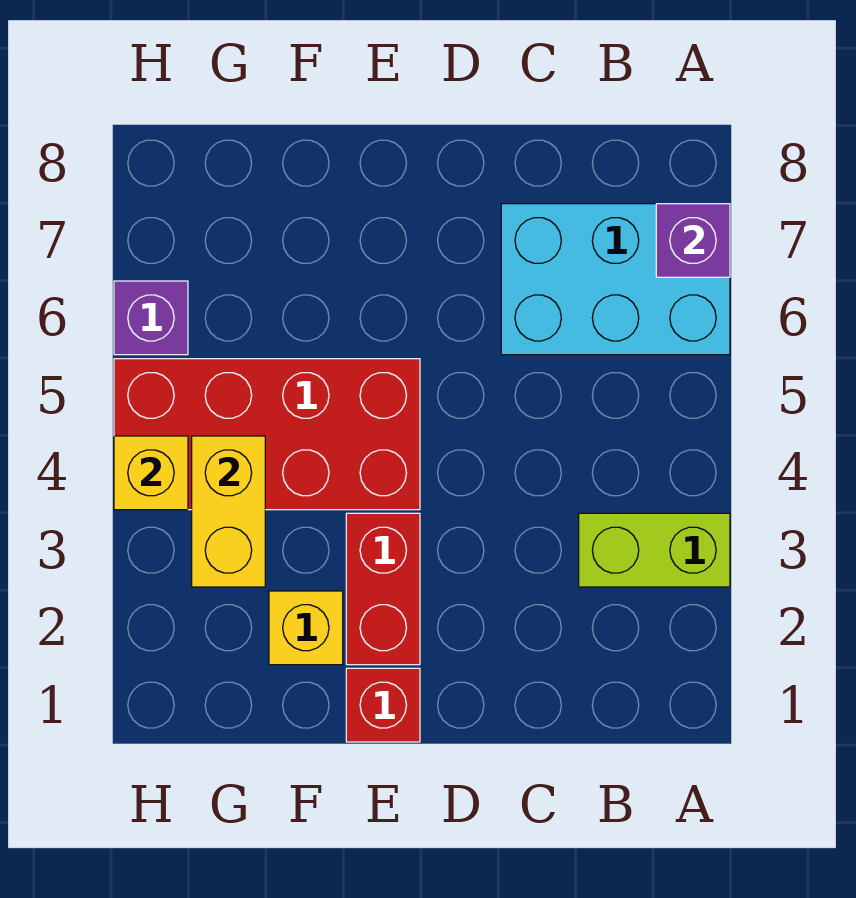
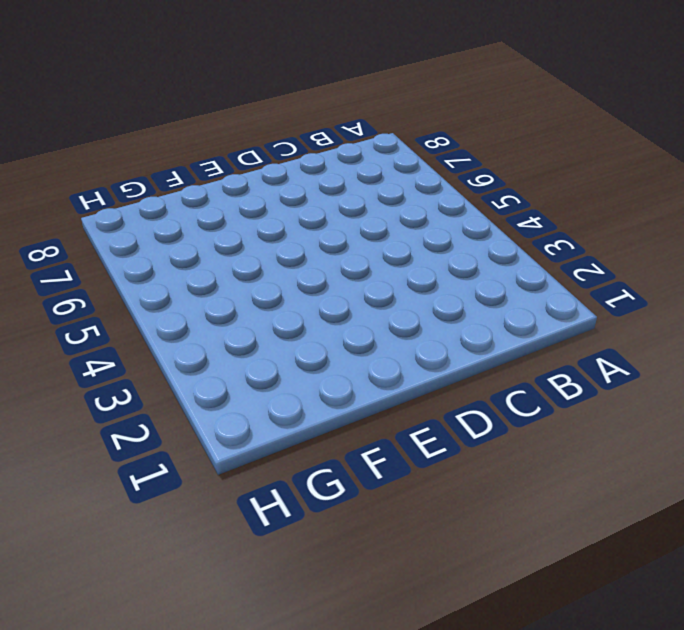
none -> lime brick A3:B3 level 1
none -> cyan brick A6:C7 level 1

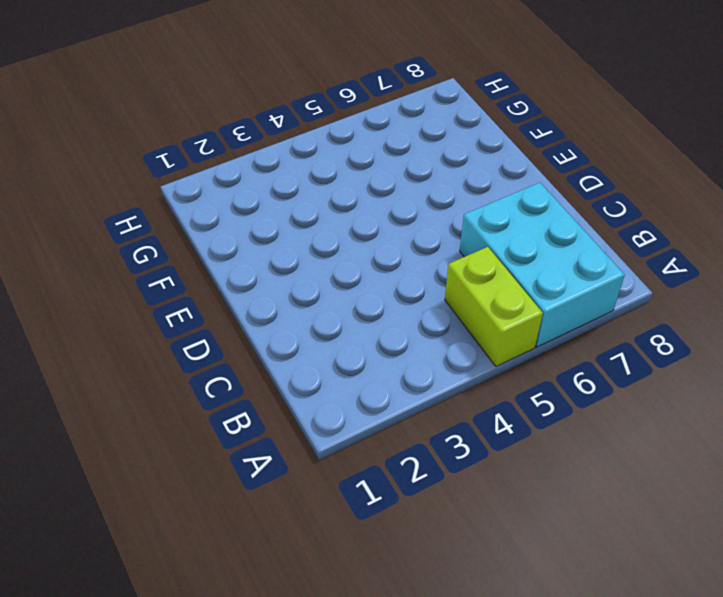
lime brick A5:B5 level 1 -> lime brick A3:B3 level 1
none -> red brick E1 level 1
none -> red brick E2:E3 level 1

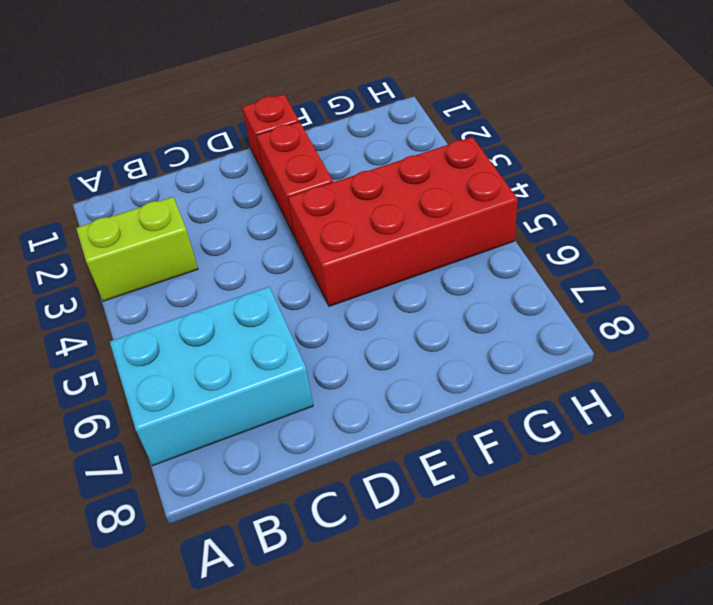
none -> yellow brick F2 level 1
none -> purple brick H6 level 1

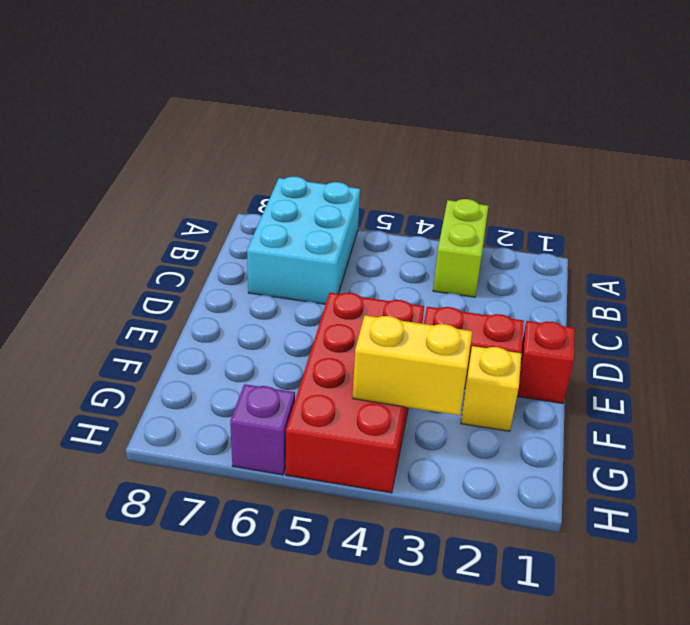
none -> purple brick A7 level 2
none -> yellow brick H4 level 2

